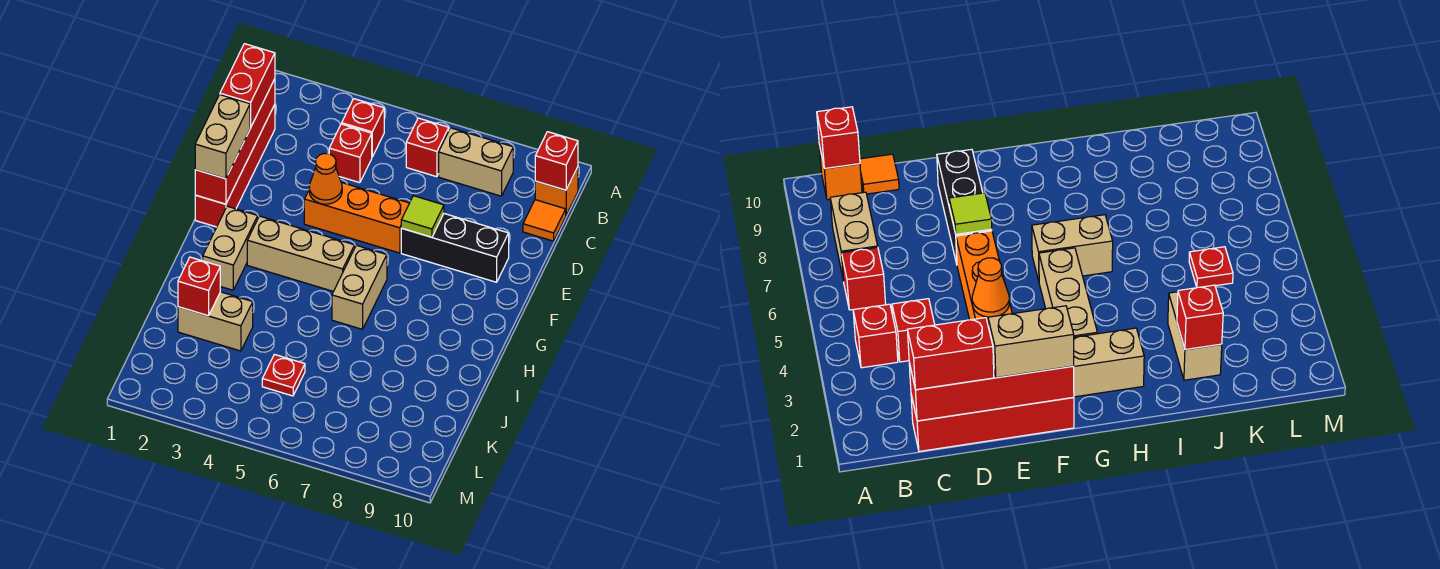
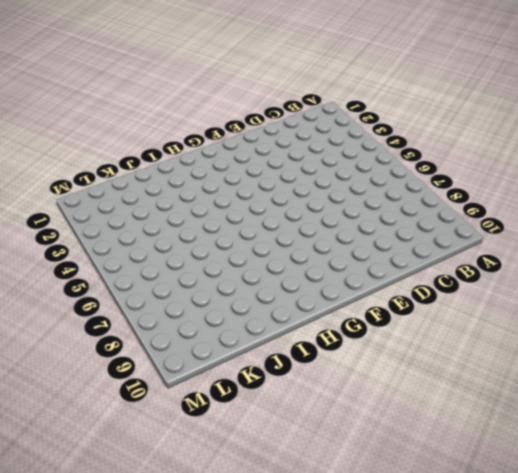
none -> red brick B4 level 1
none -> red brick B6 level 1
none -> tan brick B7:B8 level 1

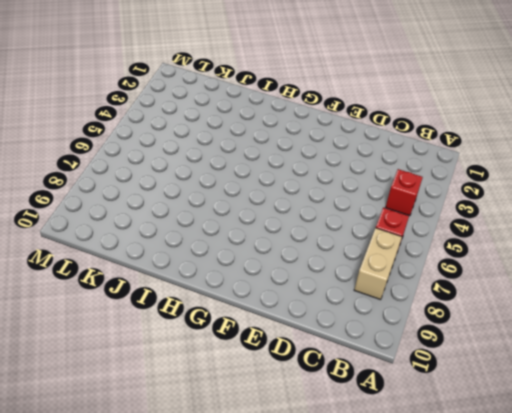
none -> orange brick B10 level 1
none -> red brick C1:F1 level 1
none -> red brick C4 level 1

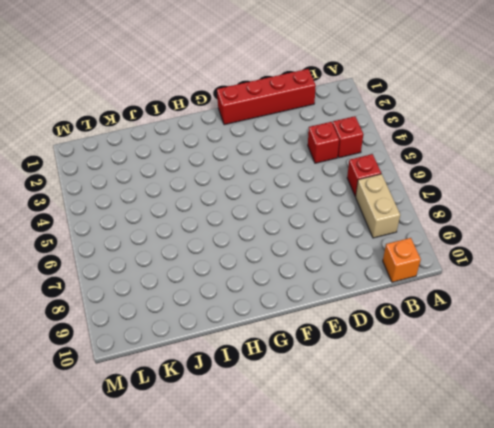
none -> orange tile C10 level 1
none -> orange brick E4:E6 level 1
none -> black brick E7:E9 level 1

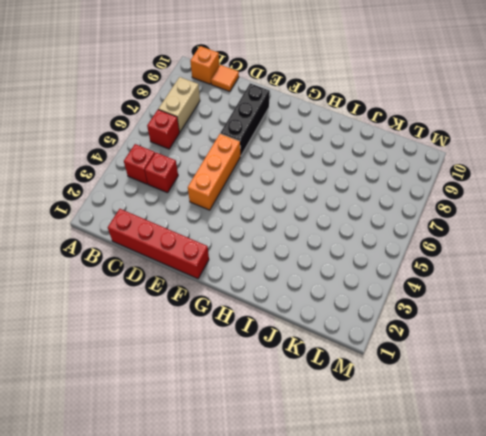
none -> tan brick G2:H2 level 1
none -> tan brick G3:G5 level 1
none -> tan brick G6:H6 level 1

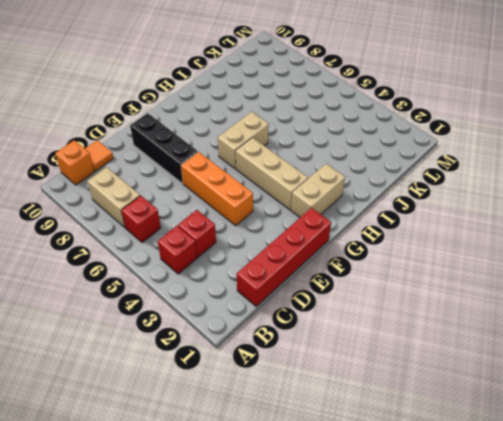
none -> tan brick J2:J3 level 1
none -> red plate K5 level 1
none -> red brick B10 level 2

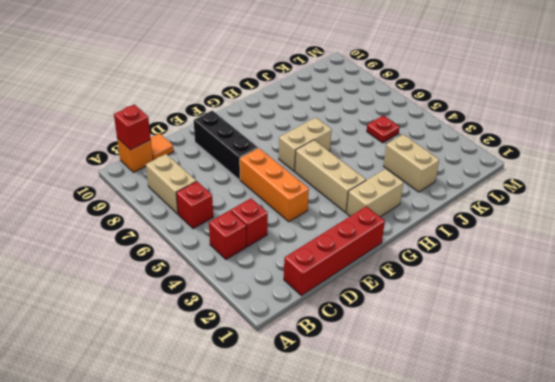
none -> red brick C1:F1 level 2
none -> orange cone E4 level 2
none -> lime tile E7 level 2

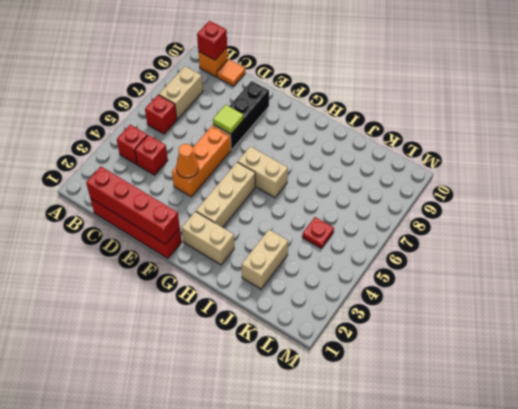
none -> red brick J2 level 2
none -> red brick C1:D1 level 3
none -> tan brick E1:F1 level 3

